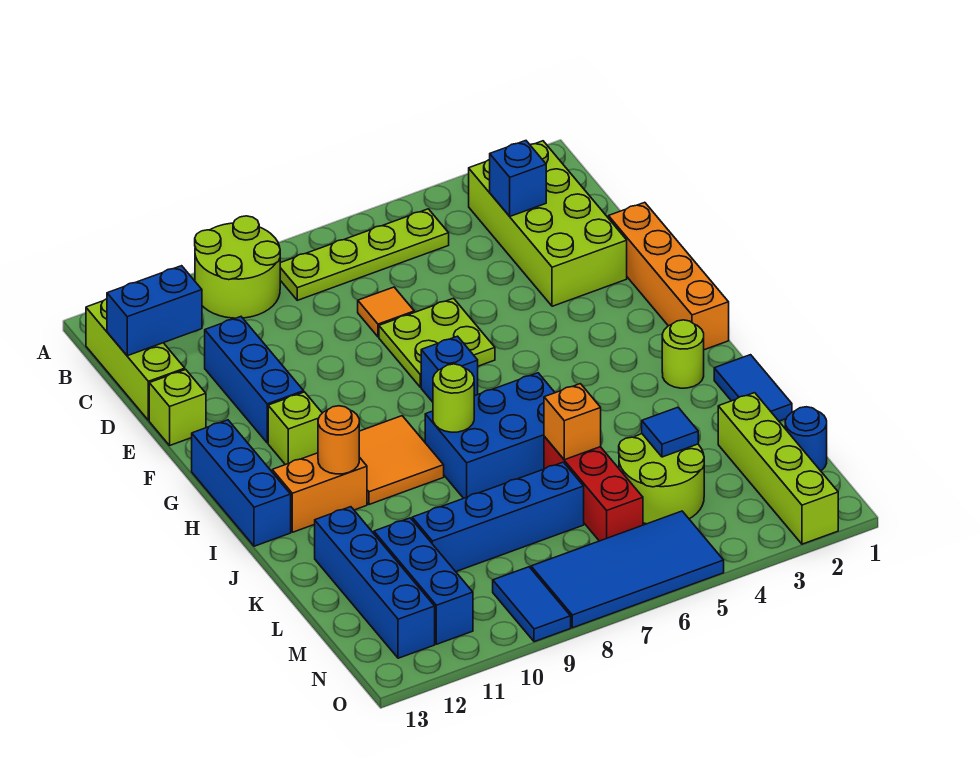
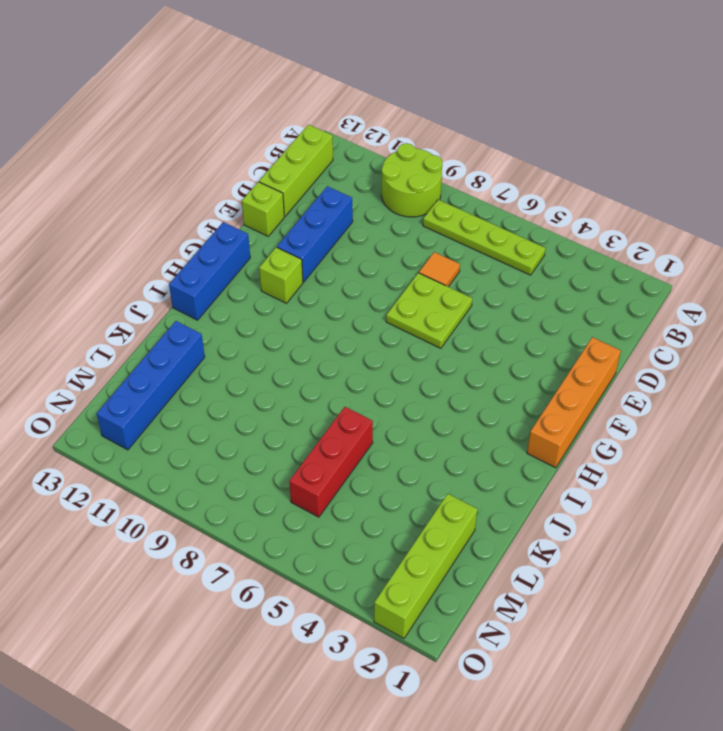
none -> lime brick B2:E3 level 1
none -> blue brick G7 level 1
none -> orange tile H9:I10 level 1
none -> lime round brick I2 level 1

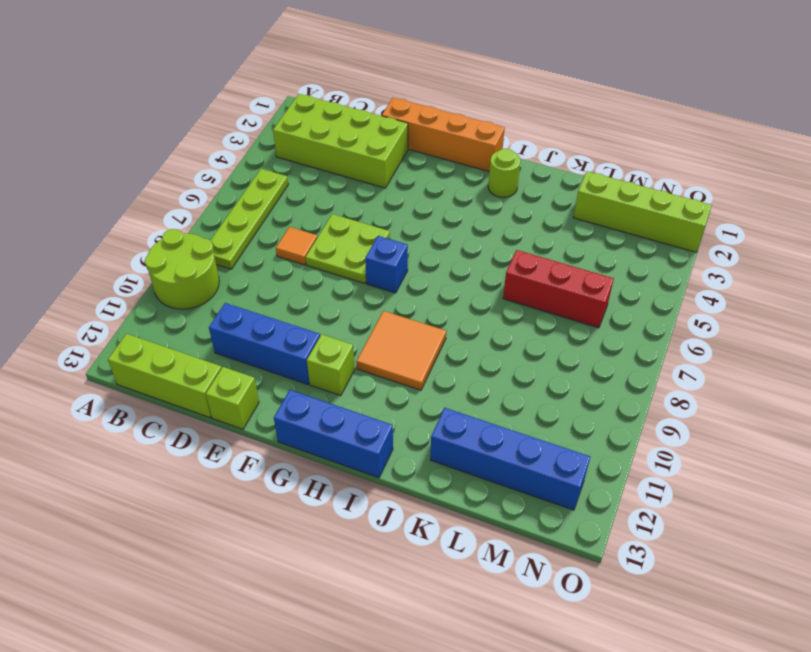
none -> blue brick I6:J8 level 1
none -> orange brick I11:I12 level 1
none -> blue tile J1:K1 level 1
none -> lime round brick L4:M5 level 1

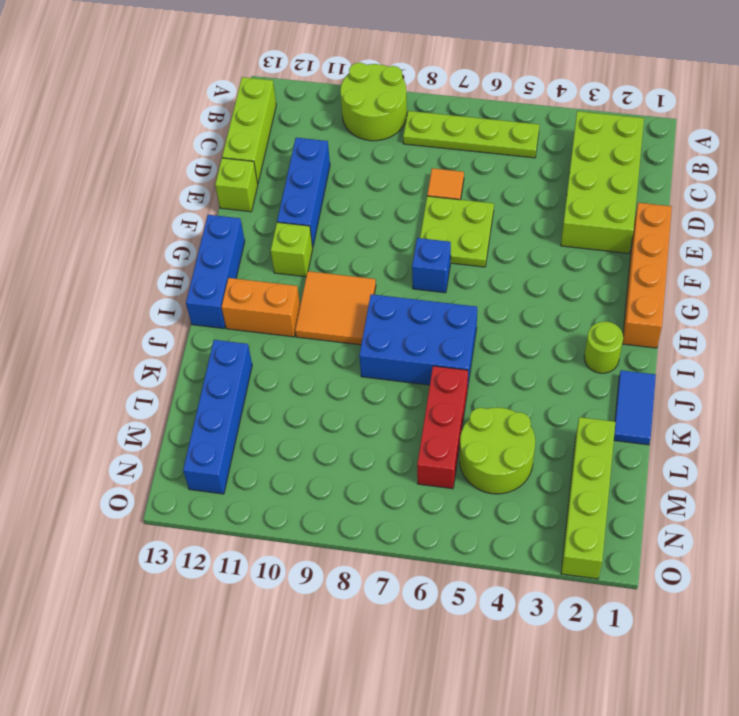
none -> blue brick L7:L10 level 1
none -> blue brick L11:N11 level 1
none -> blue round brick M1 level 1
none -> blue tile N5:O8 level 1

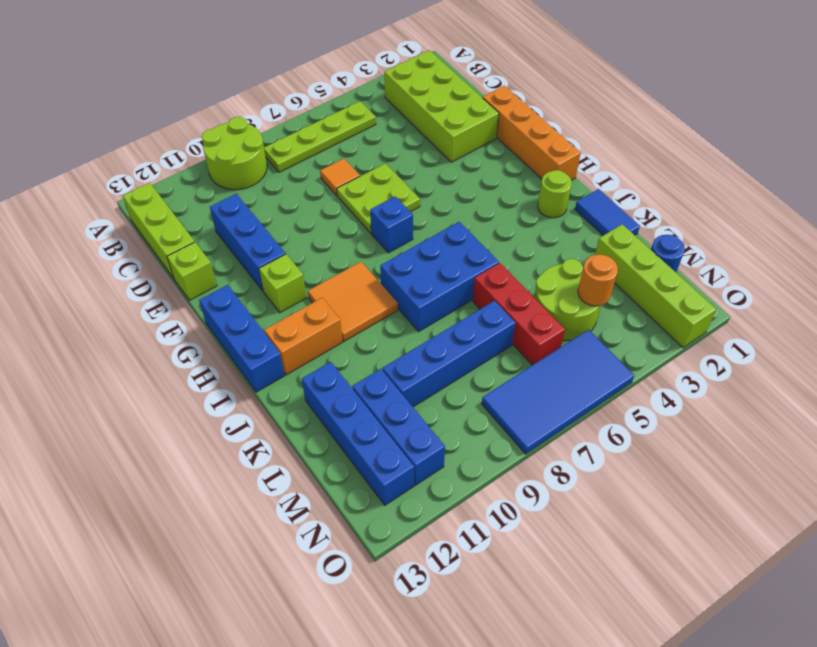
orange round brick M4 level 2 -> orange round brick I11 level 2
none -> blue tile N9:O9 level 1
none -> blue brick C3 level 2
none -> blue brick C12:C13 level 2
none -> lime round brick I8 level 2

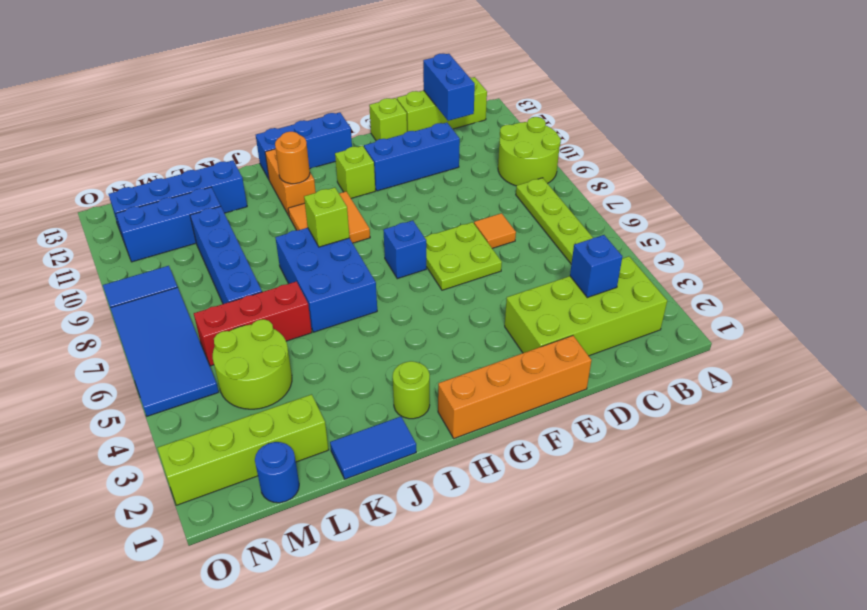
lime brick I8 level 2 -> lime round brick I8 level 2
none -> orange brick K6 level 2
none -> blue tile L4 level 2

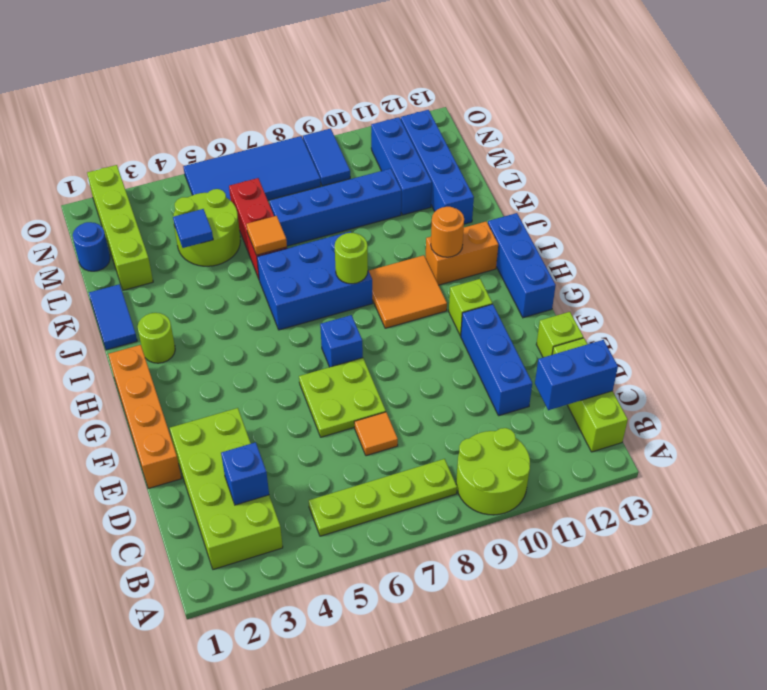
orange tile K6 level 2 -> orange brick K6 level 2

